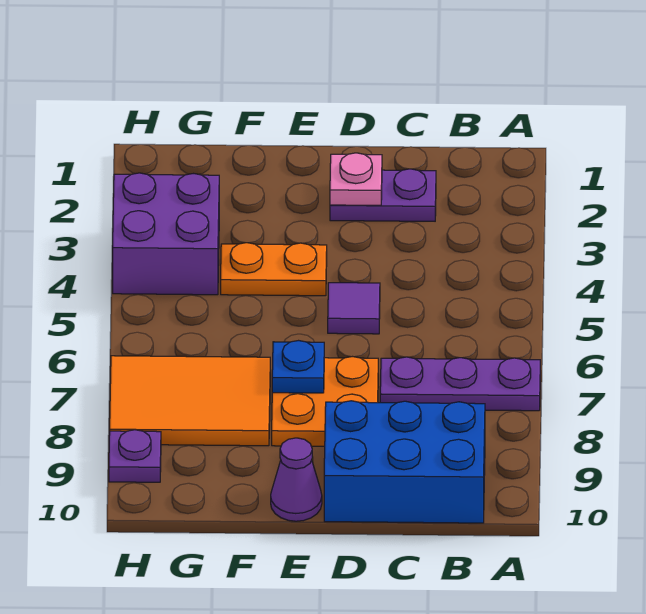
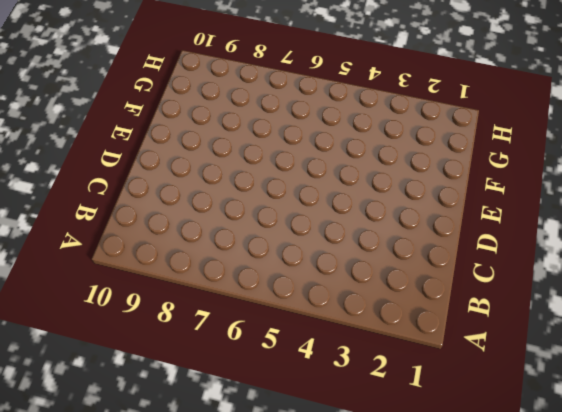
none -> purple plate A7:C7 level 1
none -> blue brick B9:D10 level 1
none -> purple plate C2:D2 level 1

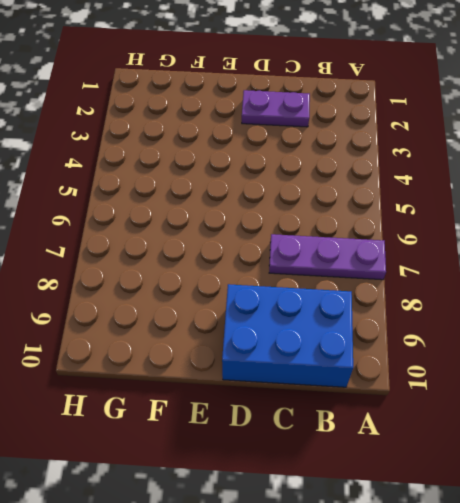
none -> purple tile D5 level 1
none -> orange plate D7:E8 level 1
none -> orange plate E4:F4 level 1

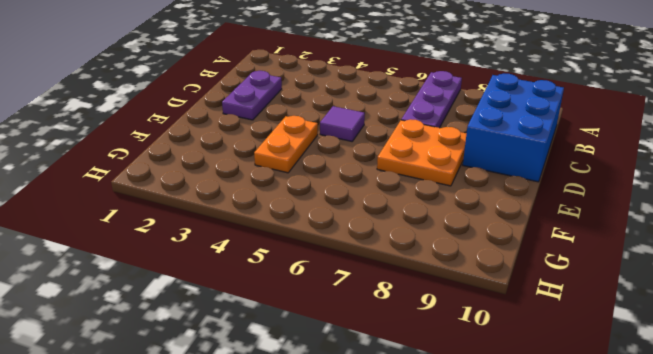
none -> purple cone E10 level 1
none -> orange tile F7:H8 level 1
none -> purple brick G3:H4 level 1

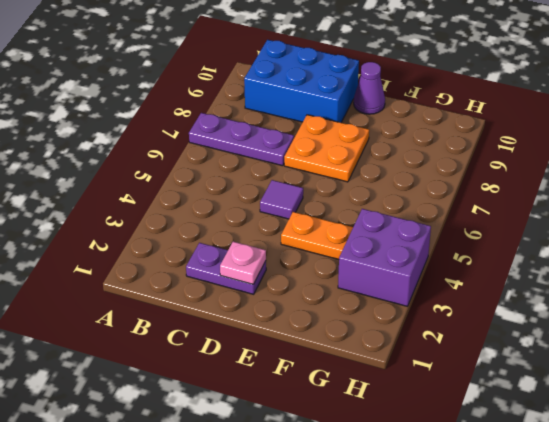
none -> orange tile F7:H8 level 1
none -> purple plate H9 level 1
none -> blue plate E7 level 2

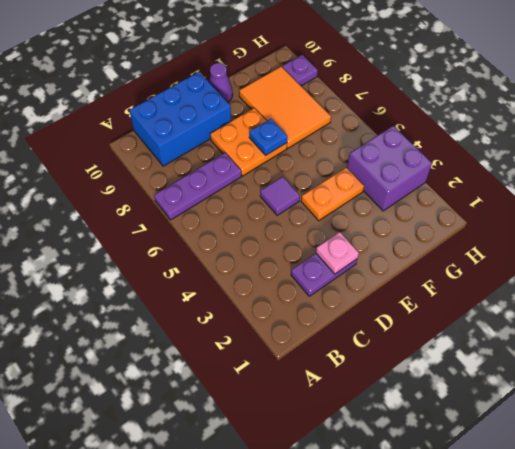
orange tile F7:G9 level 1 -> orange tile F7:H8 level 1

